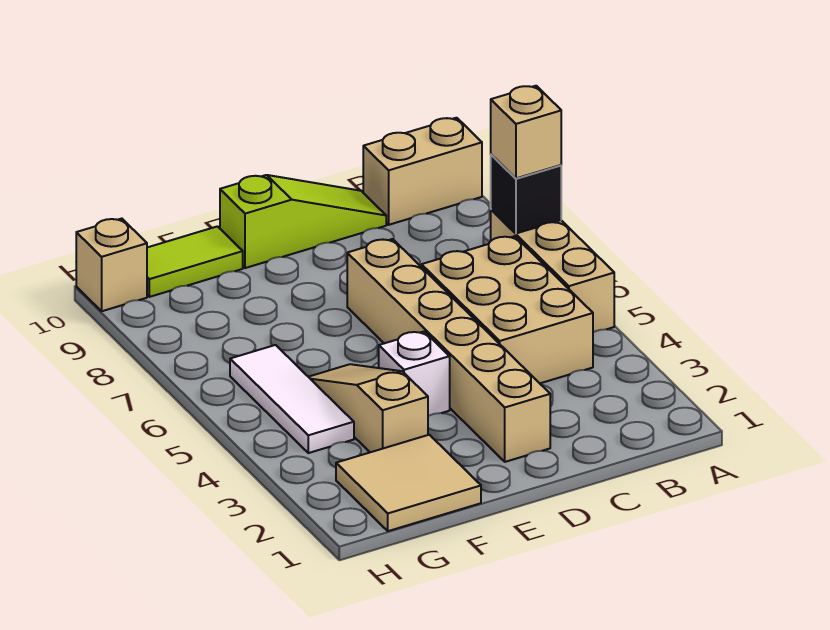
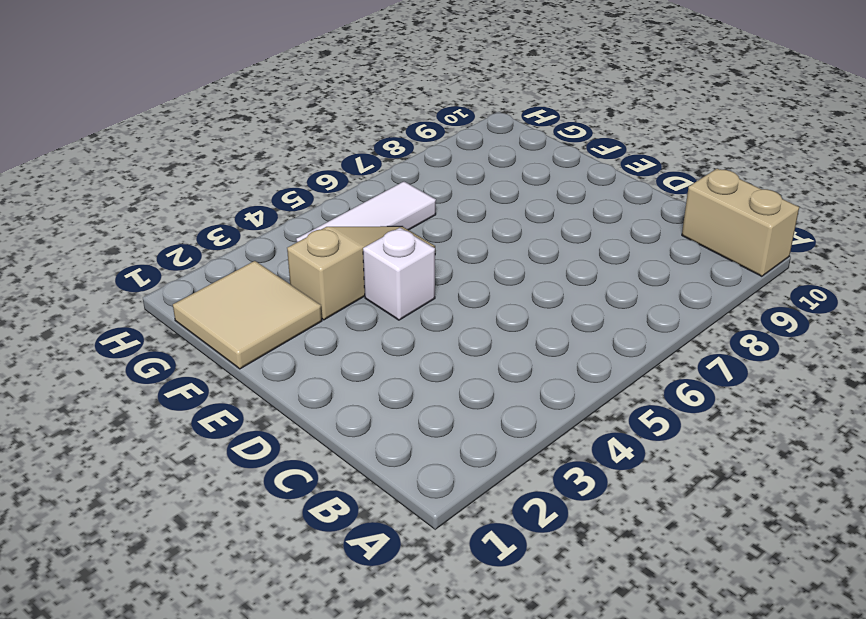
none -> tan brick A5:A7 level 1
none -> tan brick B4:C6 level 1
none -> lime slope C10:E10 level 1 top E

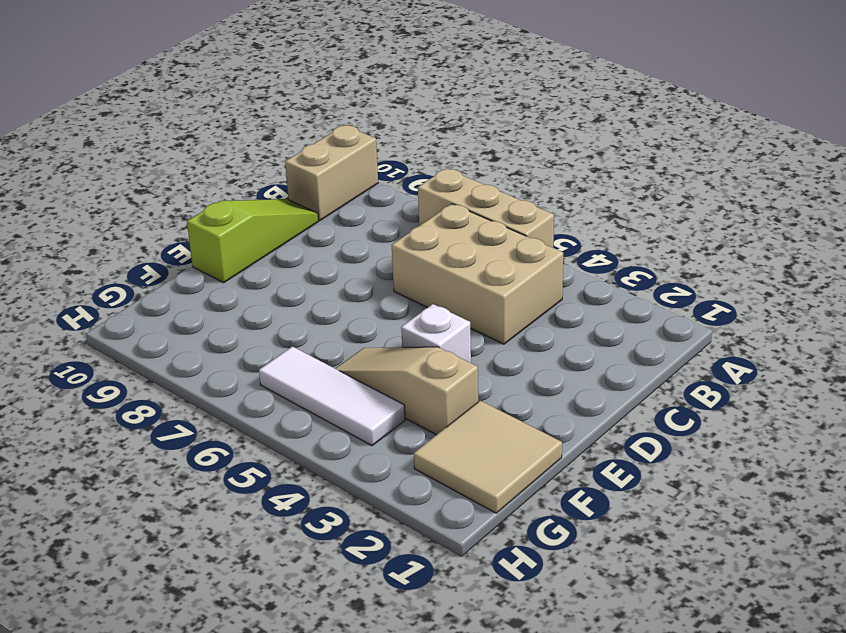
none -> tan brick D2:D7 level 1
none -> lime tile F10:G10 level 1
none -> tan brick H10 level 1

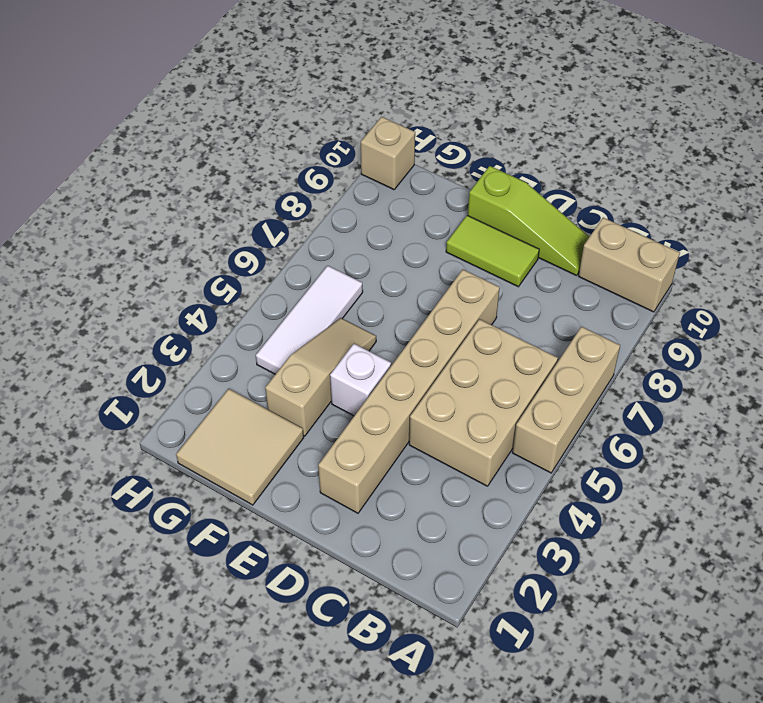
lime tile D9:E9 level 1 -> lime tile F10:G10 level 1
none -> black brick A7 level 2
none -> tan brick A7 level 3

